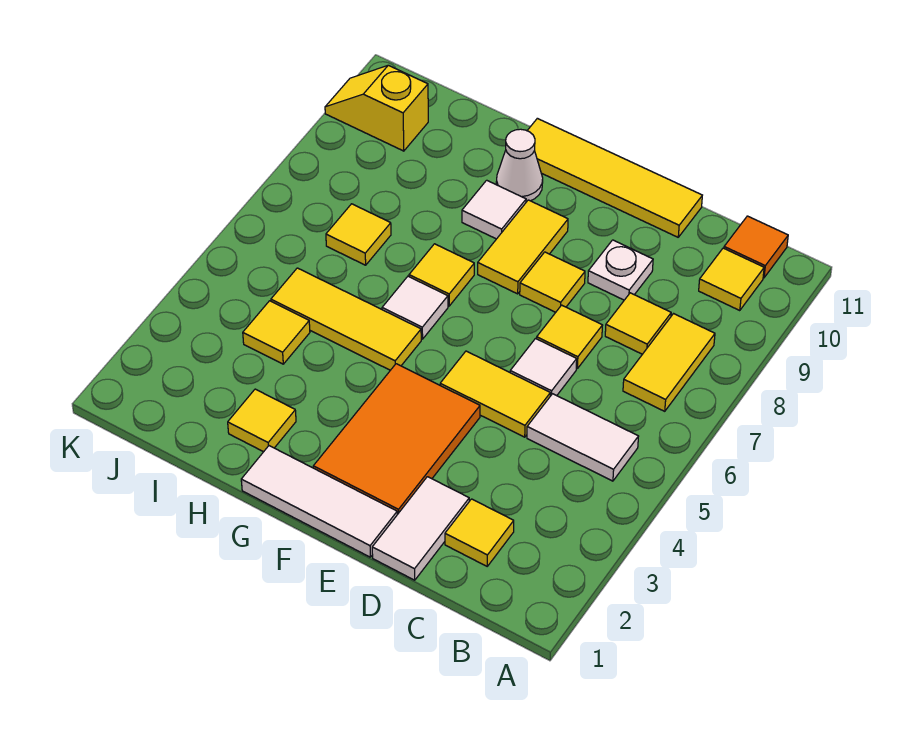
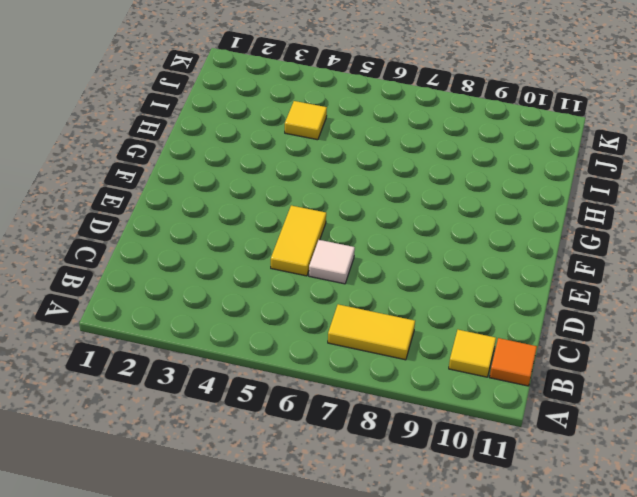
none -> white tile B5:C5 level 1
none -> yellow tile C2 level 1
none -> yellow tile C8 level 1

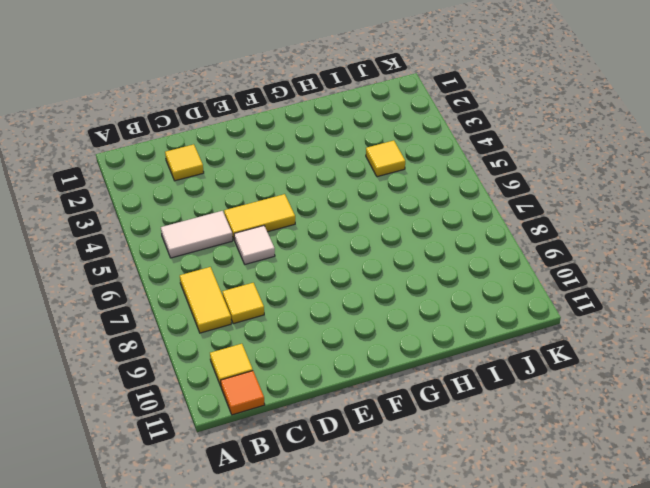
none -> white tile D1:D2 level 1
none -> yellow tile D7 level 1
none -> white plate D9 level 1

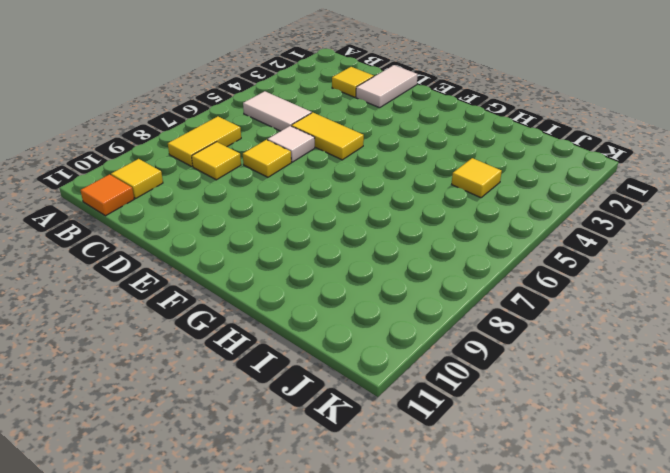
none -> white plate D9 level 1
none -> yellow tile D11:G11 level 1
none -> white tile E1:G1 level 1

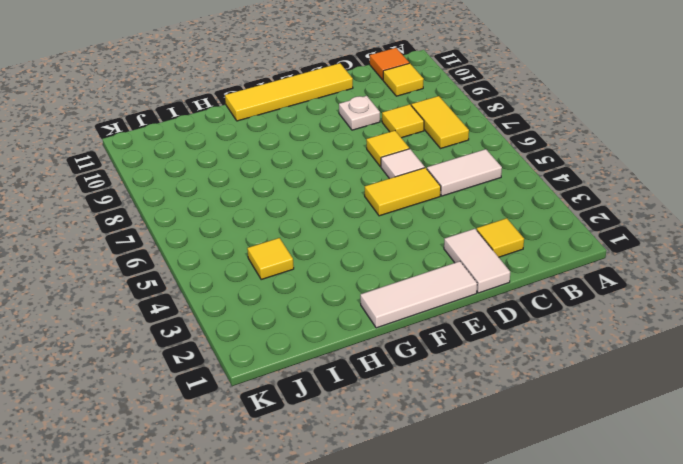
none -> orange tile E2:F4 level 1
none -> yellow tile E8 level 1
none -> yellow tile F8:F9 level 1

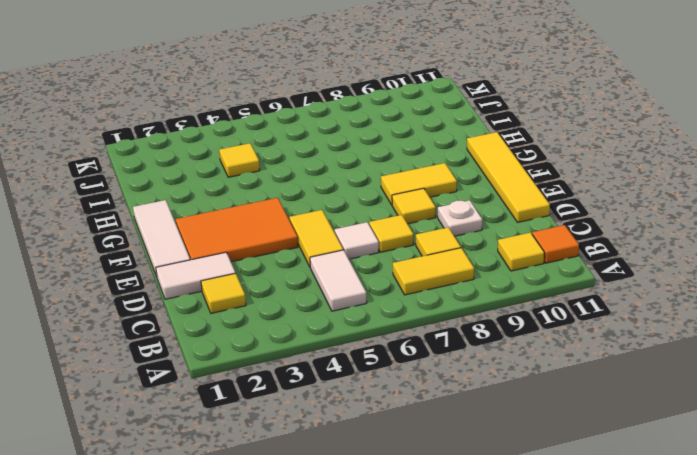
none -> yellow tile G5:I5 level 1
none -> white tile G6 level 1
none -> yellow tile G7 level 1

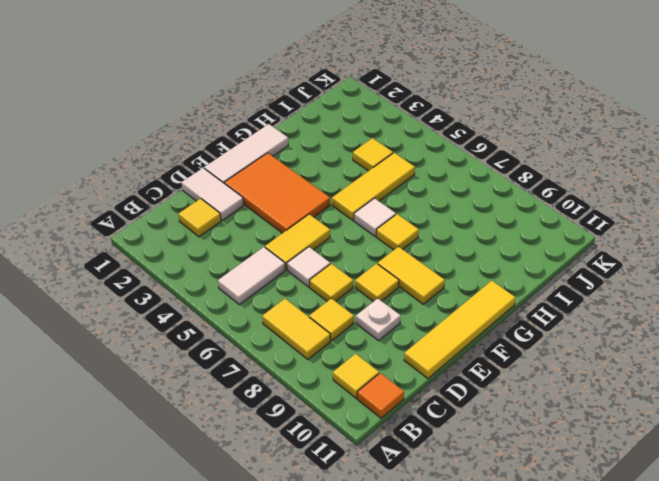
none -> white tile G9 level 1
none -> white cone G10 level 1
none -> yellow tile H2 level 1

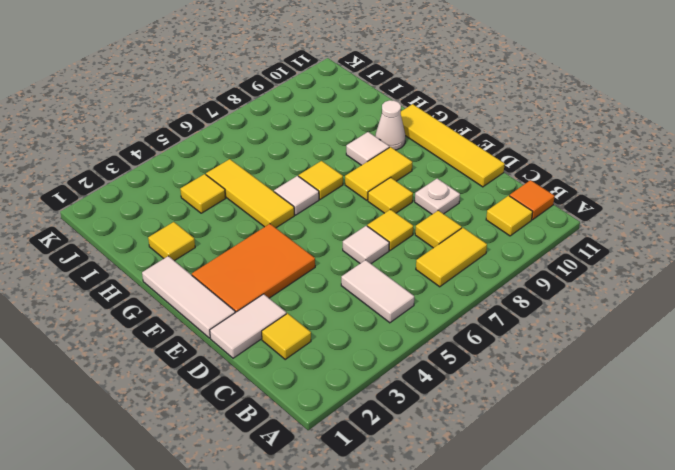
none -> yellow tile D5:E5 level 1
none -> yellow tile I7 level 1
none -> yellow slope J10:K10 level 1 top J

